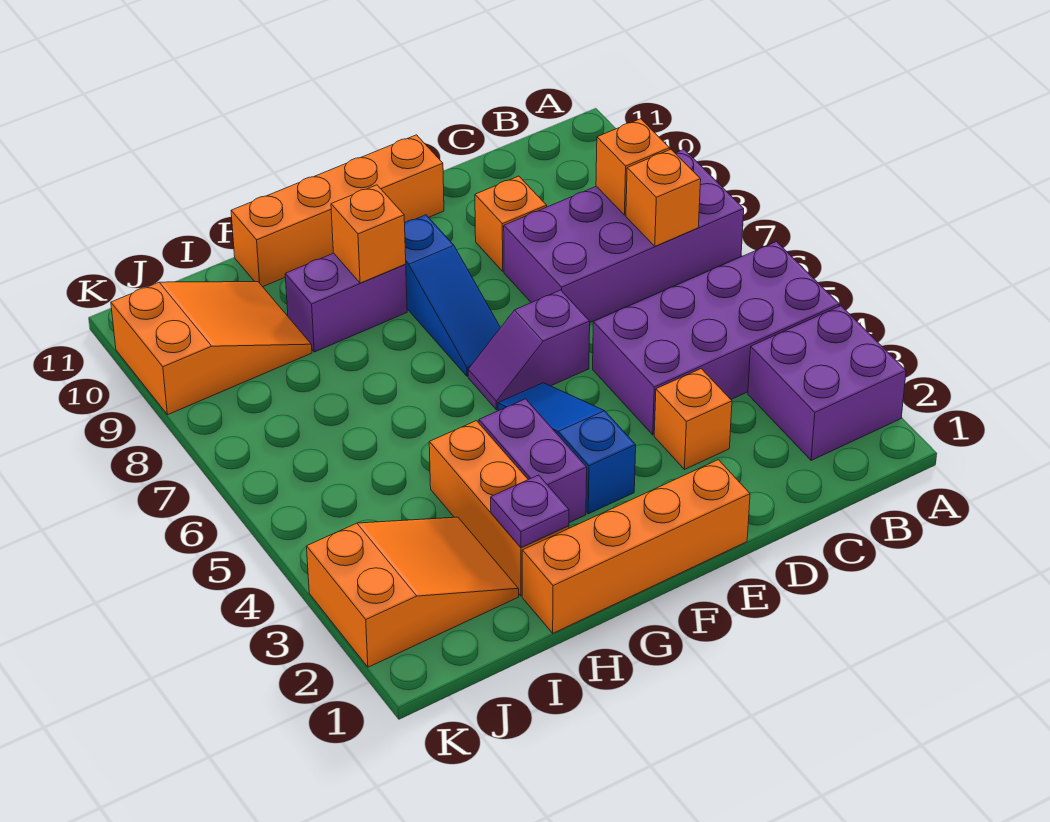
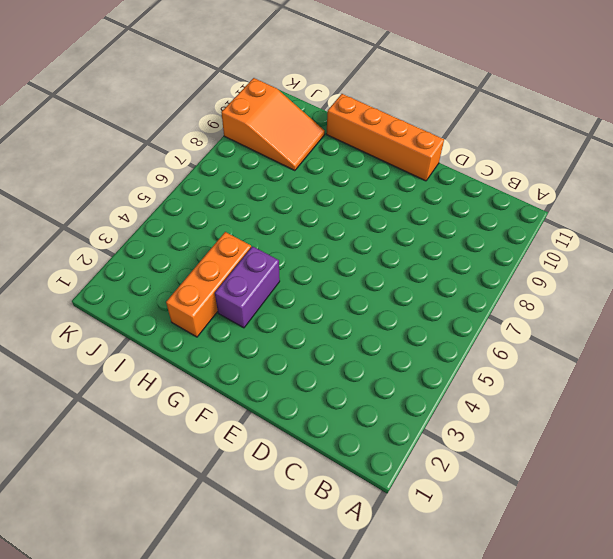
none -> purple brick A2:B3 level 1
none -> purple brick A4:D5 level 1
none -> purple brick A7:D8 level 1

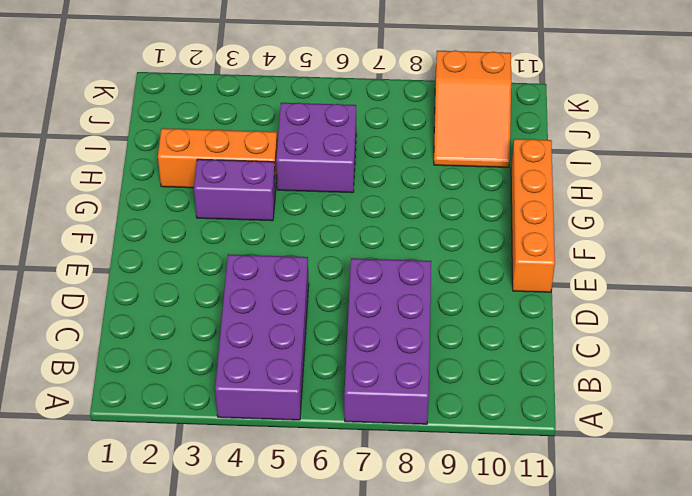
purple brick H5:I6 level 1 -> purple brick A2:B3 level 1
none -> orange brick D3 level 1
none -> orange brick D9 level 1
none -> orange brick E1:H1 level 1

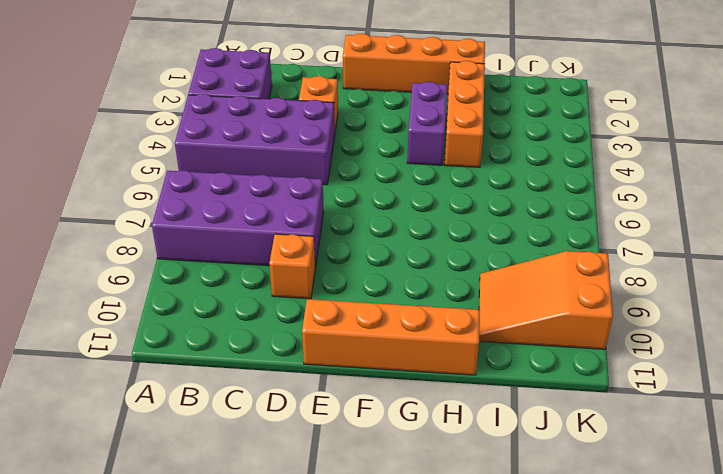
none -> purple slope E6:F6 level 1 top E
none -> blue slope F3:F5 level 1 top 3
none -> blue slope F7:F9 level 1 top 9

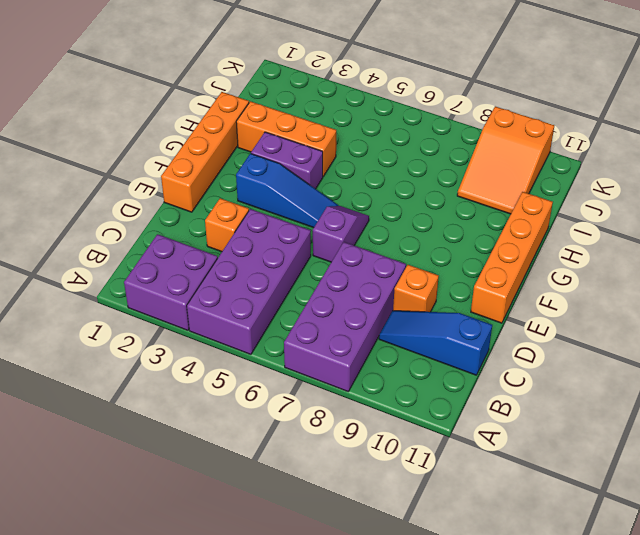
blue slope C9:C11 level 1 top 11 -> blue slope F7:F9 level 1 top 9
none -> purple brick G9:H9 level 1
none -> orange slope I2:K3 level 1 top K
none -> orange brick B7 level 2

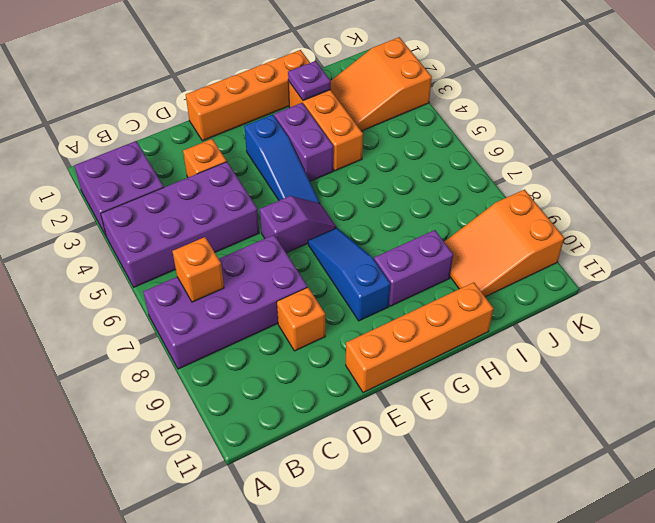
none -> orange brick B8 level 2
none -> orange brick G9 level 2

